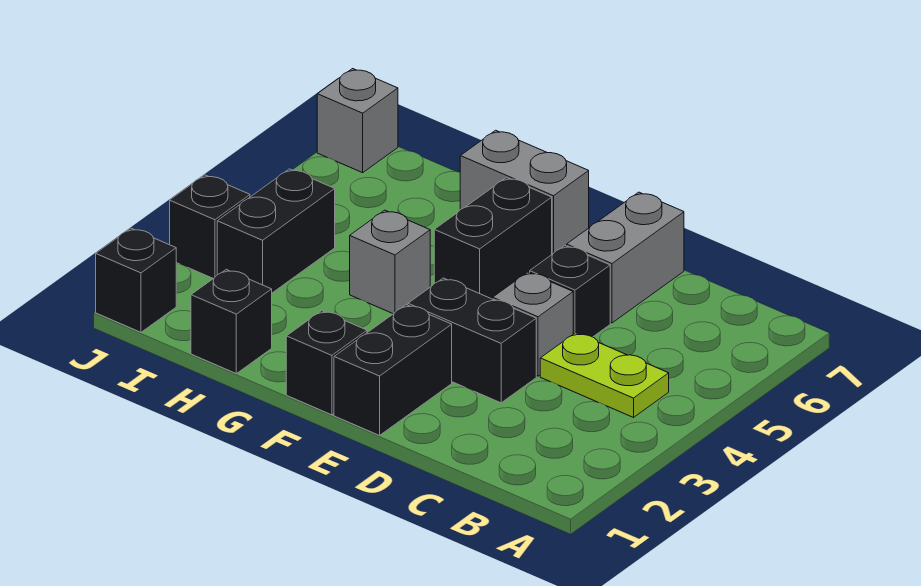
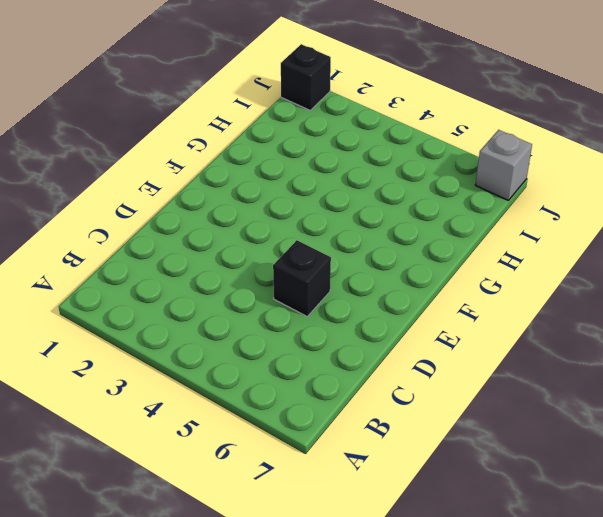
none -> lime plate B4:C4 level 1
none -> black brick D3:E3 level 1
none -> grey brick D4 level 1

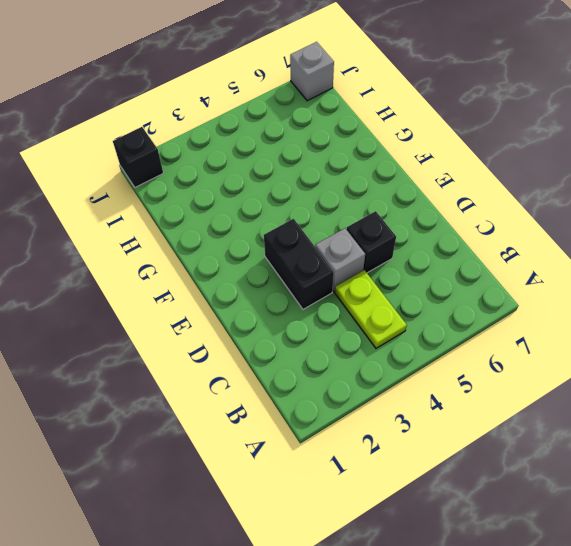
none -> grey brick D6:D7 level 1
none -> black brick E1:E2 level 1
none -> black brick F1 level 1

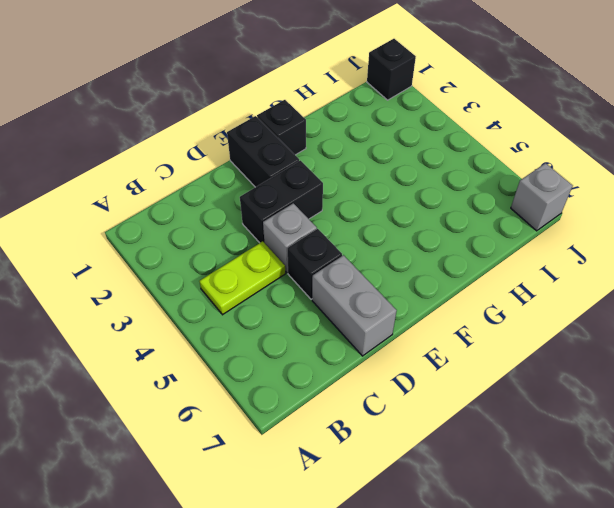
none -> black brick F5:F6 level 1
none -> grey brick F7:G7 level 1
none -> grey brick G4 level 1

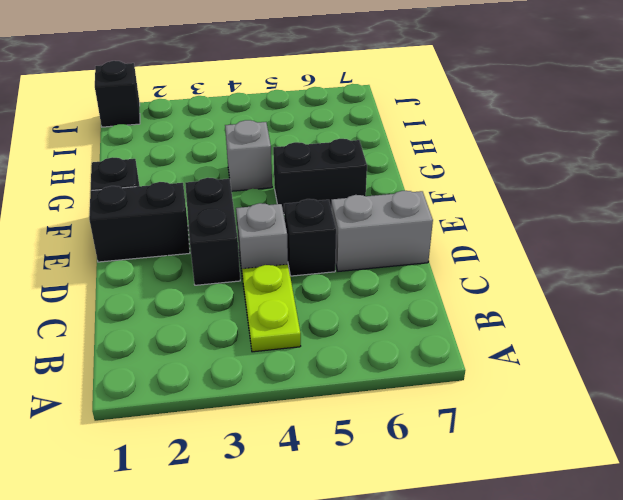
none -> grey brick F7:G7 level 1
none -> black brick H1 level 1
none -> black brick I3:I4 level 1

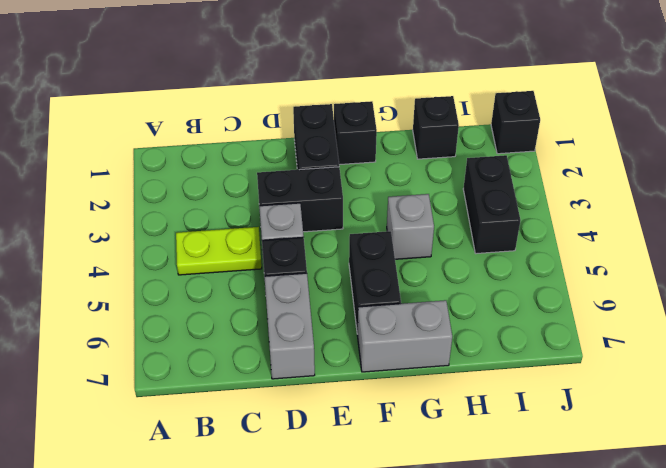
none -> black brick J3 level 1
none -> grey brick J7 level 1

